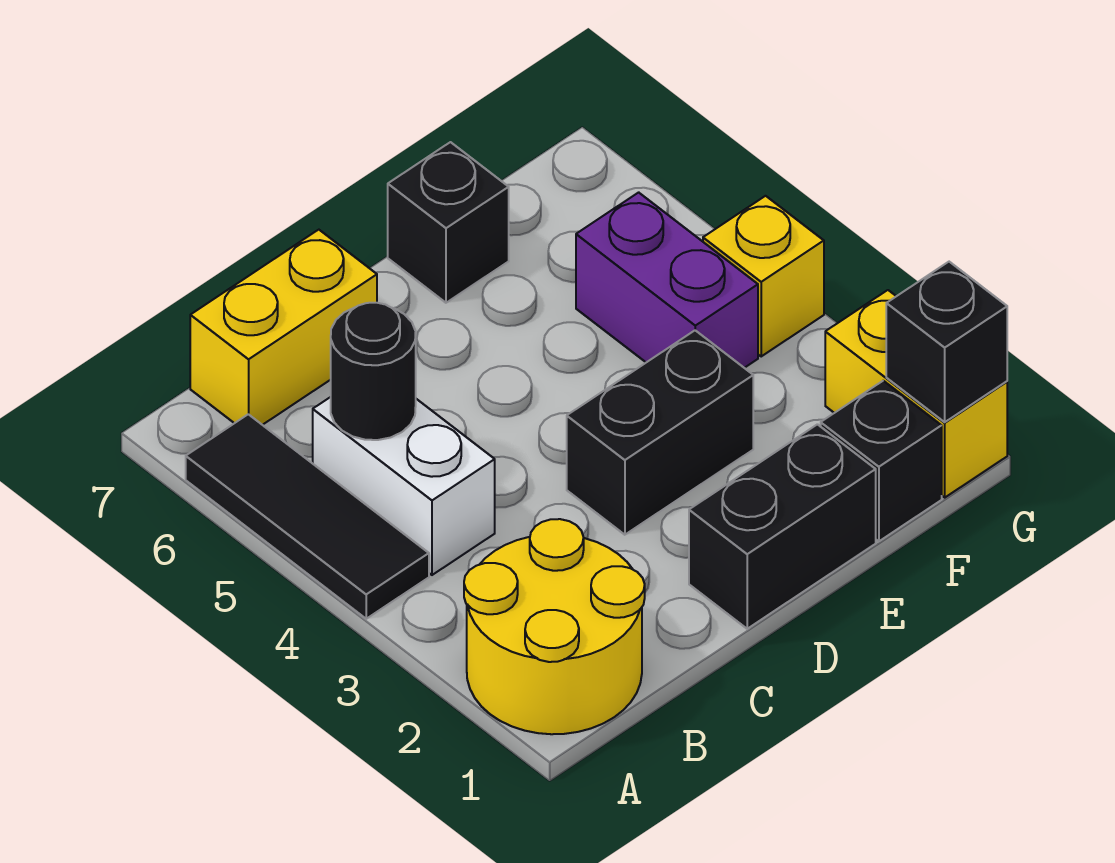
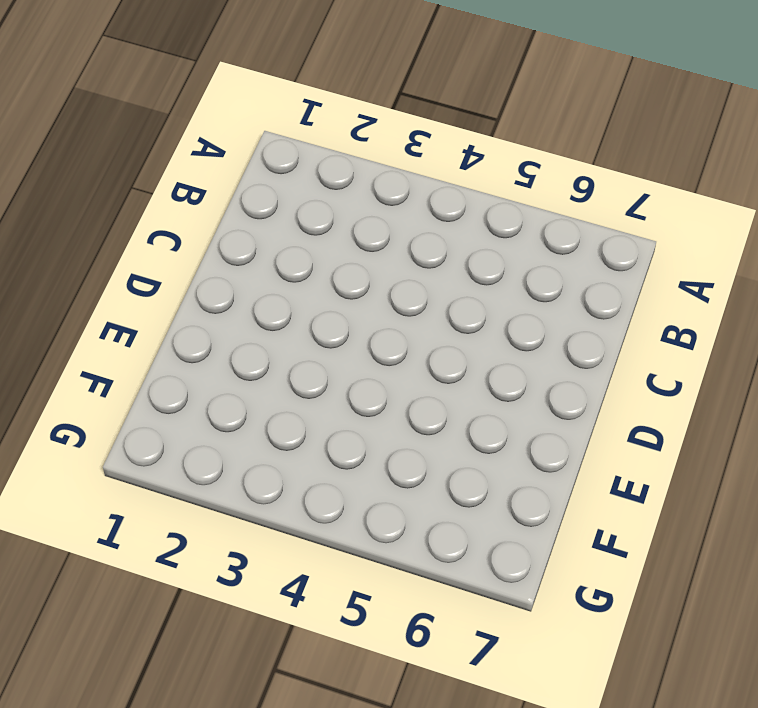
none -> yellow round brick A1:B2 level 1
none -> black tile A4:A6 level 1
none -> white brick B4:B5 level 1

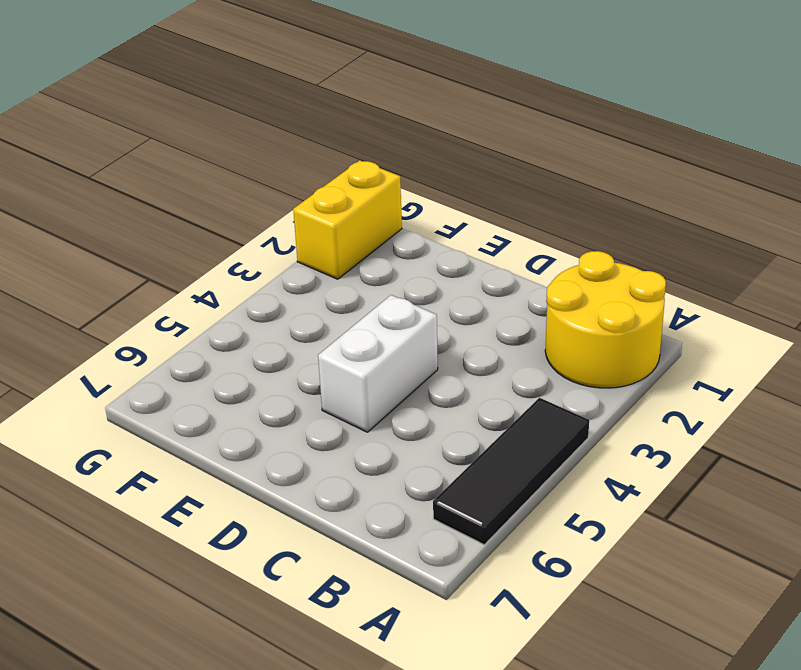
white brick D4:D5 level 1 -> white brick B4:B5 level 1
none -> yellow brick B7:C7 level 1
none -> black brick D1:E1 level 1
none -> black brick D3:E3 level 1

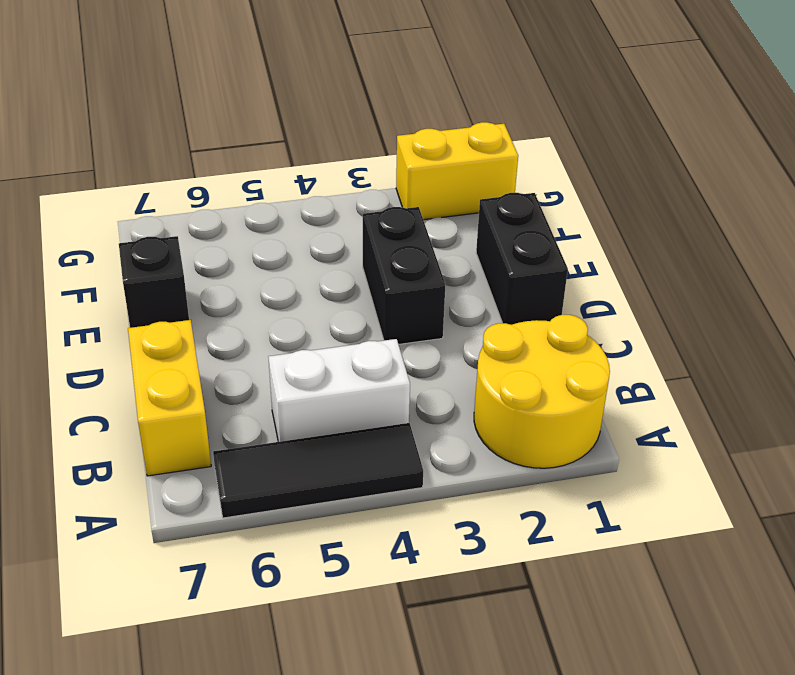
none -> black brick F1 level 1
none -> purple brick F4:F5 level 1
none -> yellow brick G4 level 1

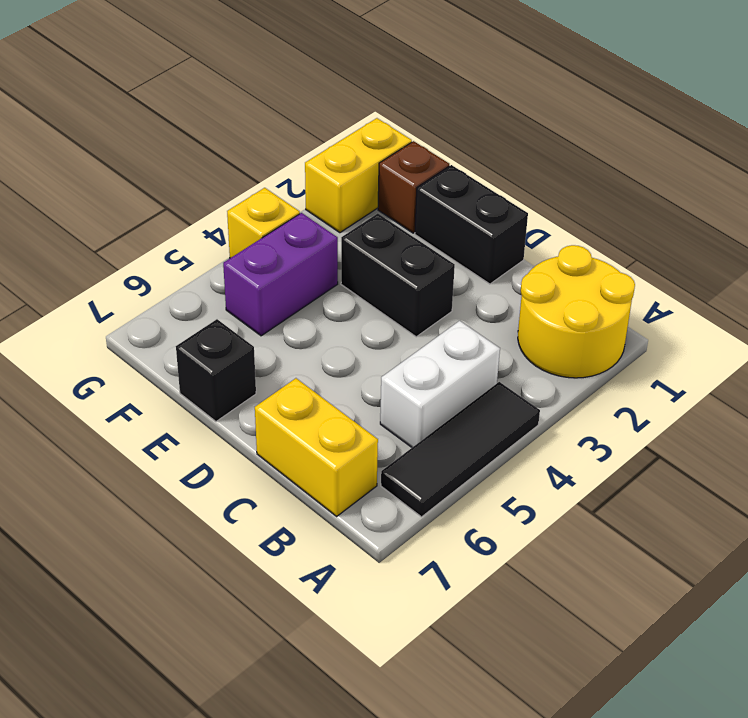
brown brick F1 level 1 -> black brick F1 level 1
none -> black round brick B5 level 2
none -> black brick G1 level 2

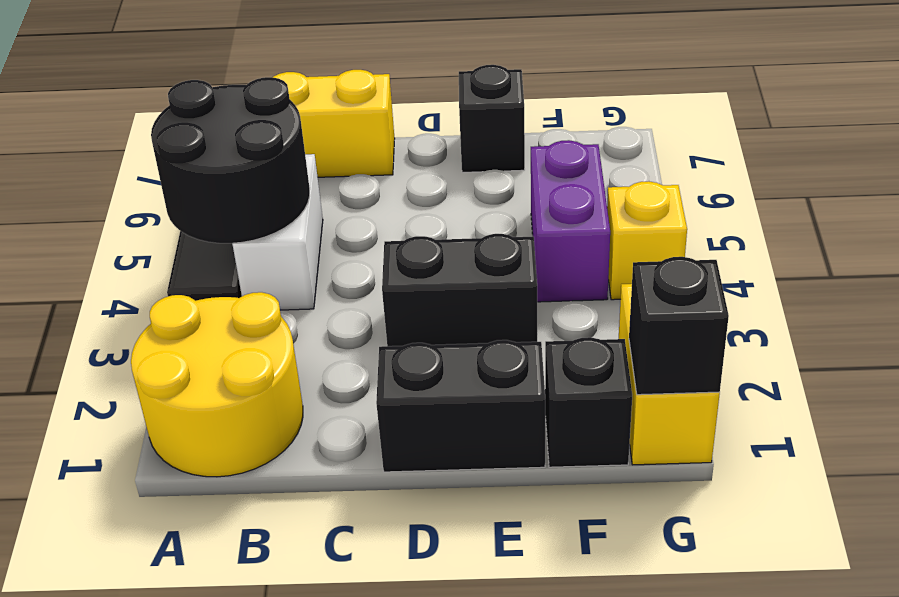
black round brick A4:B5 level 2 -> black round brick B5 level 2

